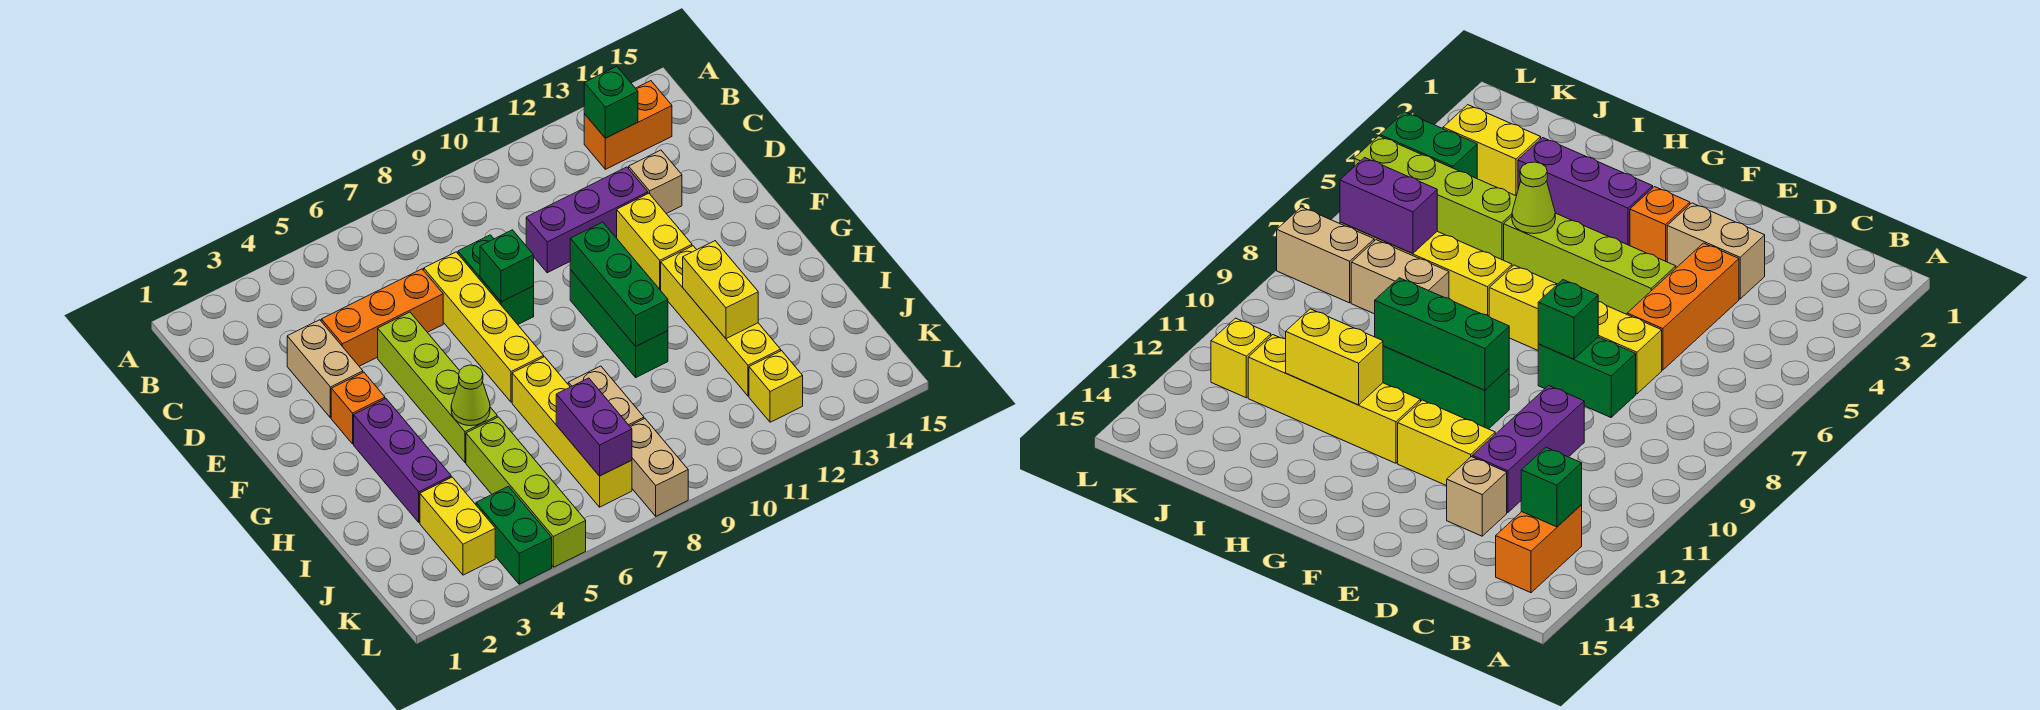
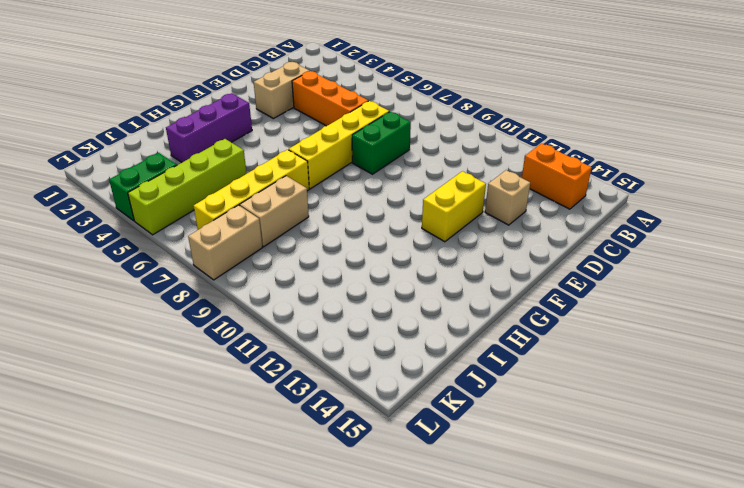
none -> purple brick D10:D12 level 1
none -> lime brick E5:H5 level 1
none -> orange brick F3 level 1

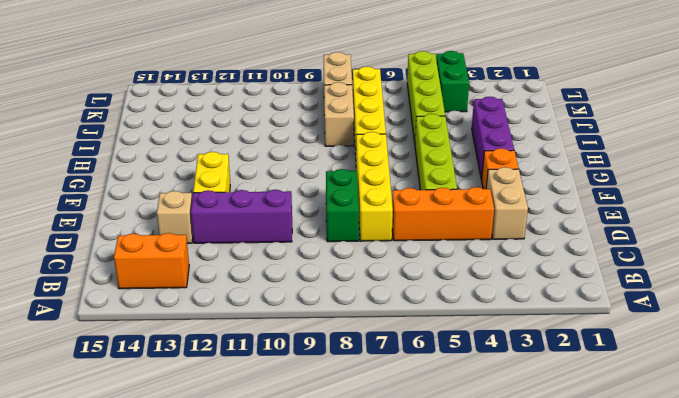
none -> green brick F10:H10 level 1
none -> yellow brick G12:J12 level 1
none -> yellow brick J3:K3 level 1

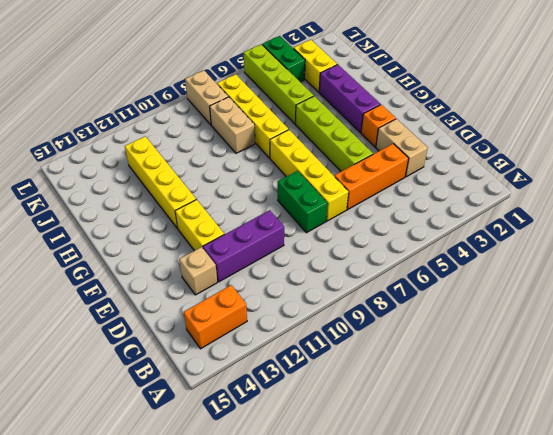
none -> green brick F10:H10 level 1
none -> yellow brick K12 level 1
none -> green brick B13 level 2

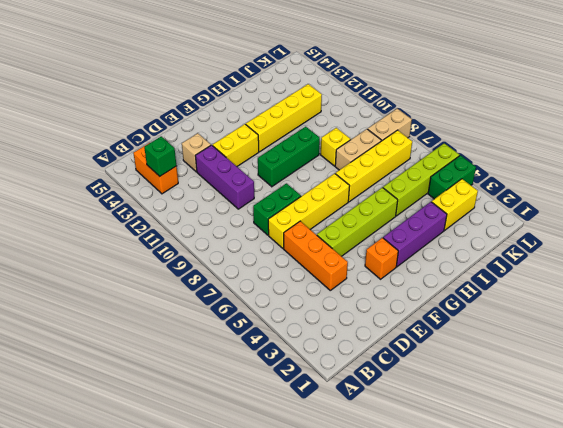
yellow brick I9 level 1 -> yellow brick K12 level 1
none -> tan brick D3:E3 level 1
none -> green brick E8 level 2
none -> green brick F10:H10 level 2

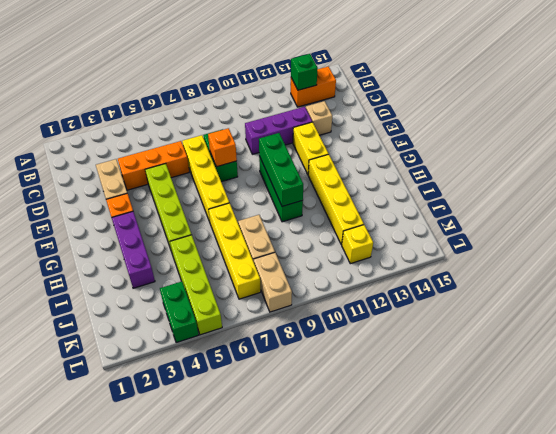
orange brick E8 level 2 -> green brick E8 level 2
none -> yellow brick J3:K3 level 1
none -> lime cone H5 level 2
none -> yellow brick H12:I12 level 2

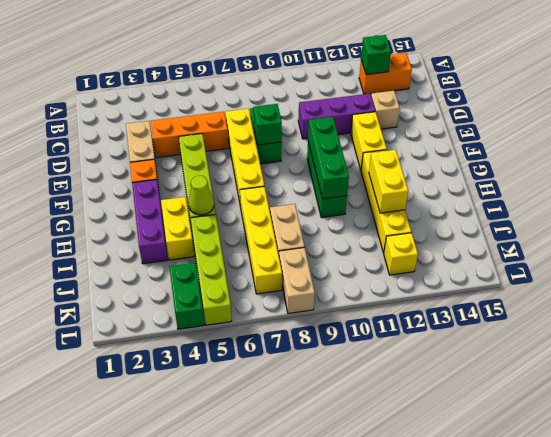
yellow brick H4:I4 level 1 -> yellow brick J3:K3 level 1
none -> purple brick J7:K7 level 2

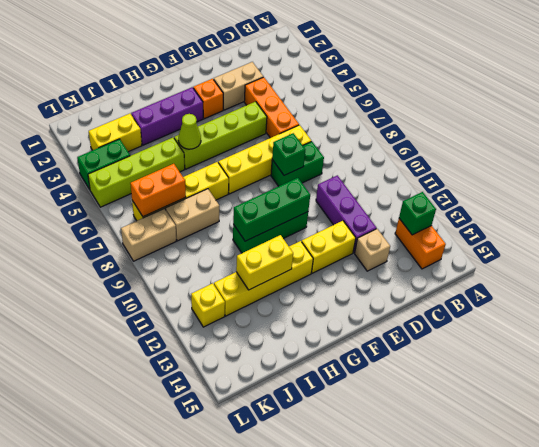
orange brick J7:K7 level 2 -> purple brick J7:K7 level 2

